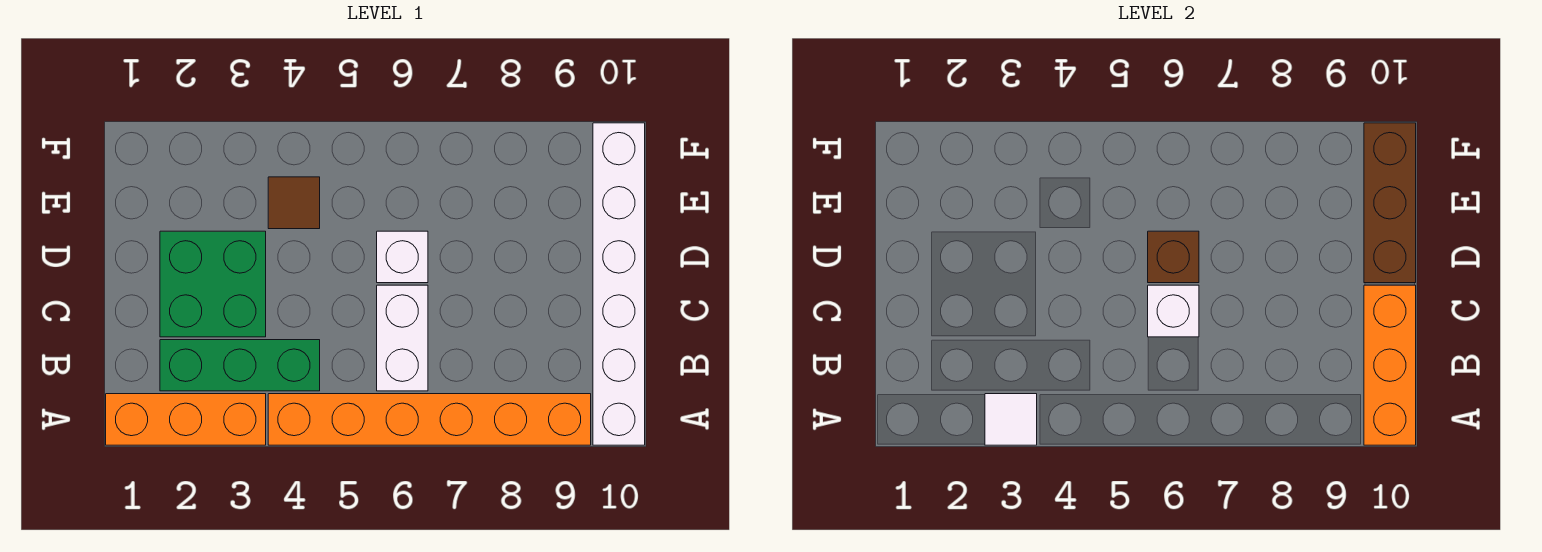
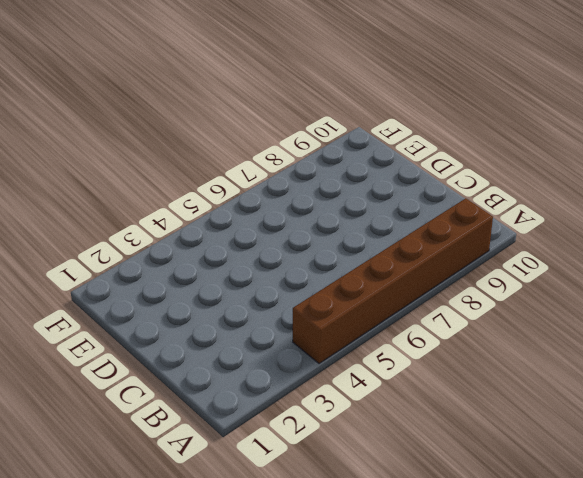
brown brick A4:A9 level 1 -> orange brick A4:A9 level 1
none -> orange brick A1:A3 level 1
none -> white brick A10:F10 level 1
none -> green brick B2:B4 level 1

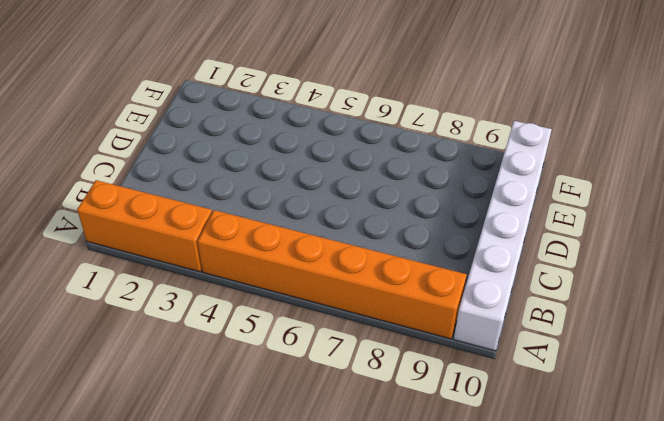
none -> green brick B2:B4 level 1
none -> white brick B6:C6 level 1
none -> green brick C2:D3 level 1

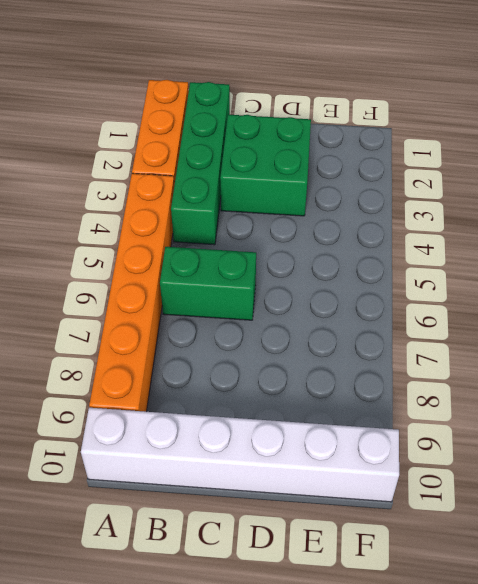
green brick B1:B4 level 1 -> green brick B2:B4 level 1
green brick B6:C6 level 1 -> white brick B6:C6 level 1
none -> white brick D6 level 1
none -> brown tile E4 level 1
none -> white tile A3 level 2

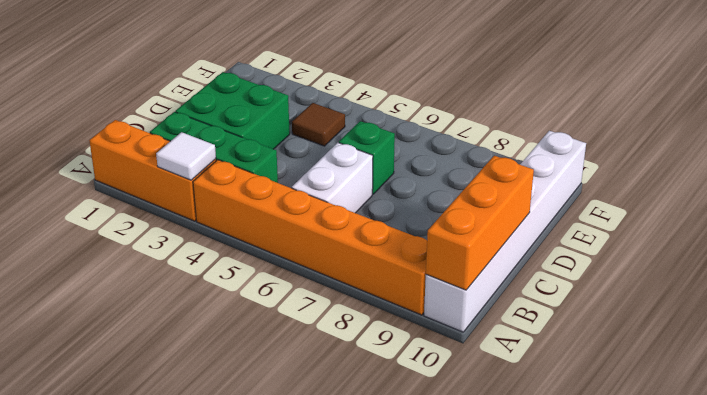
green brick D6 level 1 -> white brick D6 level 1
none -> white brick C6 level 2
none -> brown brick D6 level 2
none -> brown brick D10:F10 level 2

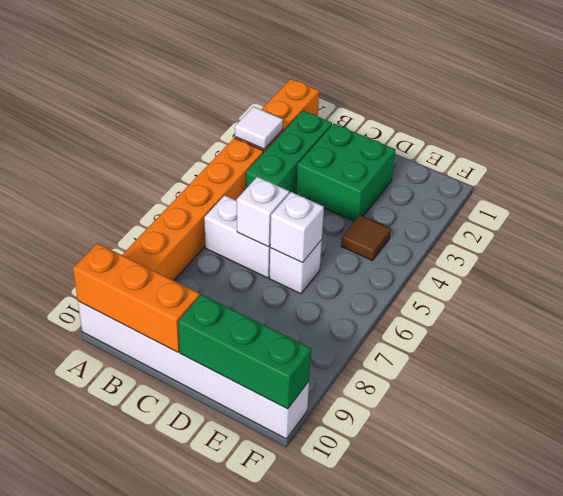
white brick D6 level 2 -> brown brick D6 level 2
green brick D10:F10 level 2 -> brown brick D10:F10 level 2

